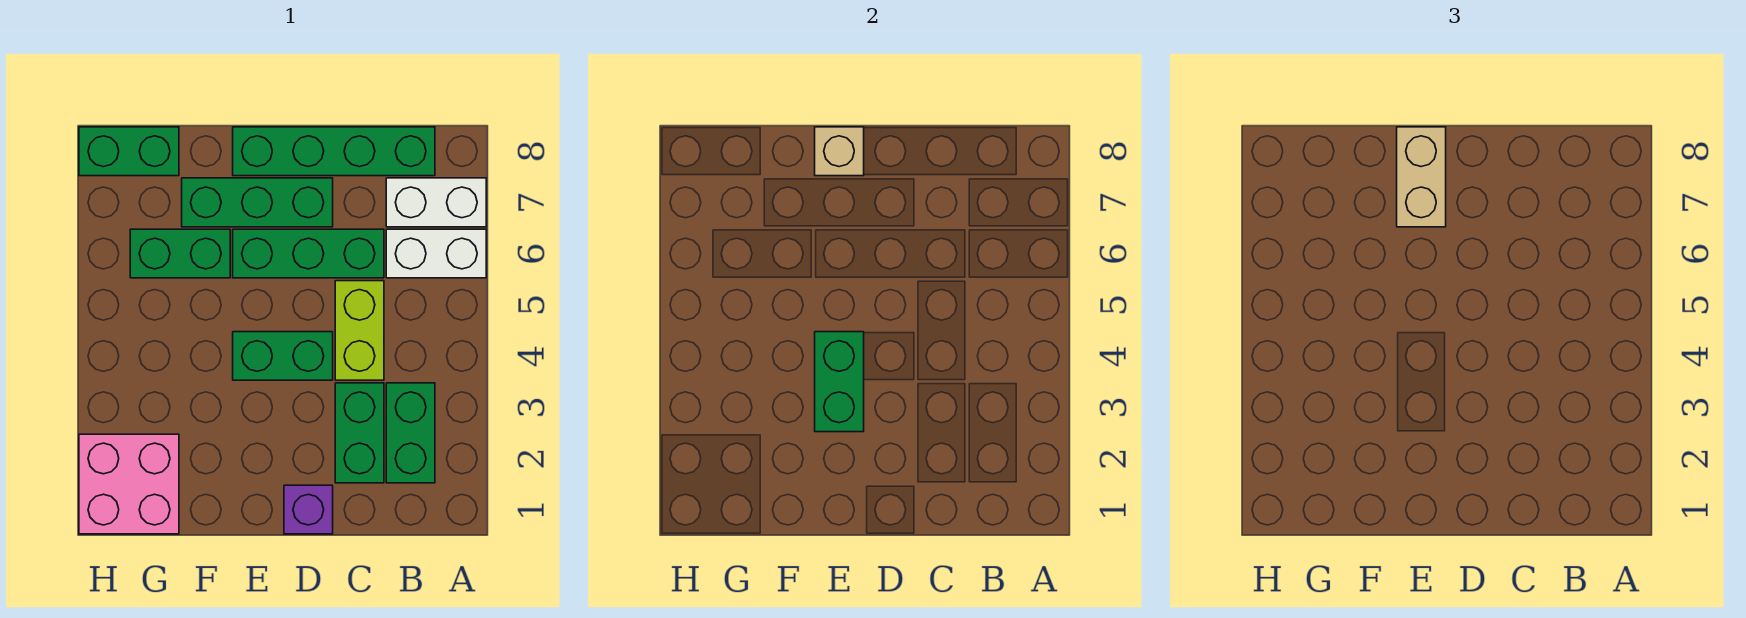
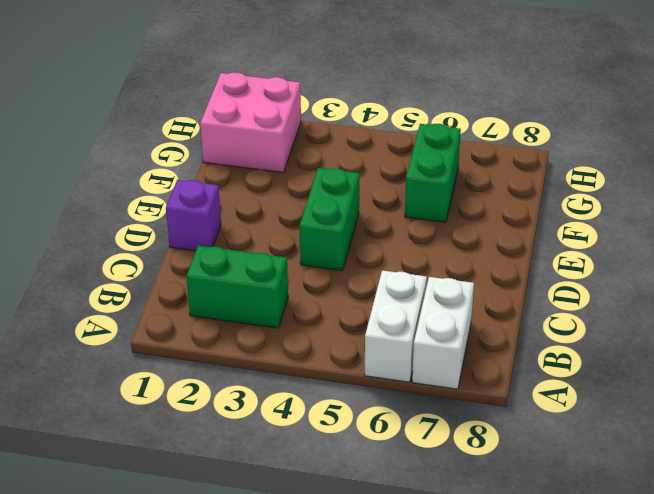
none -> green brick B8:E8 level 1
none -> green brick C2:C3 level 1
none -> lime brick C4:C5 level 1

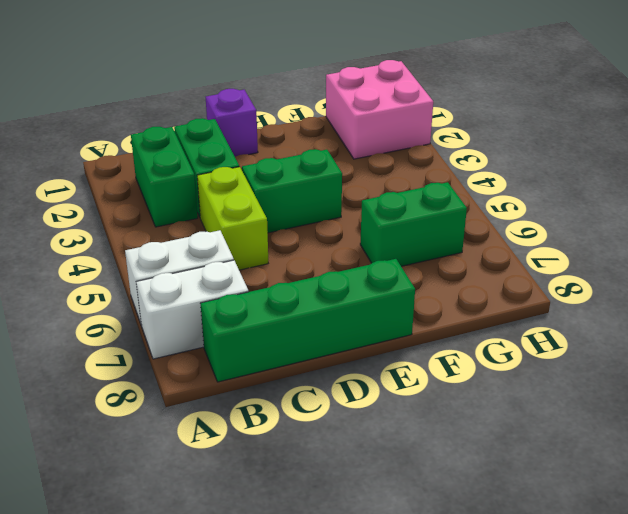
none -> green brick C6:E6 level 1
none -> green brick D7:F7 level 1
none -> green brick G8:H8 level 1

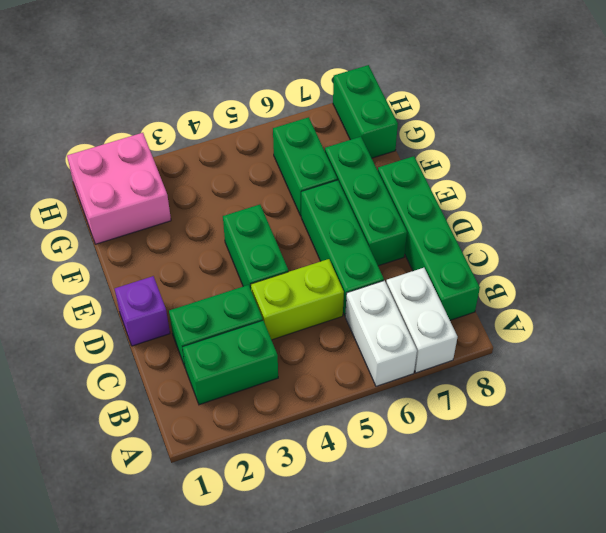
none -> green brick E3:E4 level 2
none -> tan brick E8 level 2
none -> tan brick E7:E8 level 3

